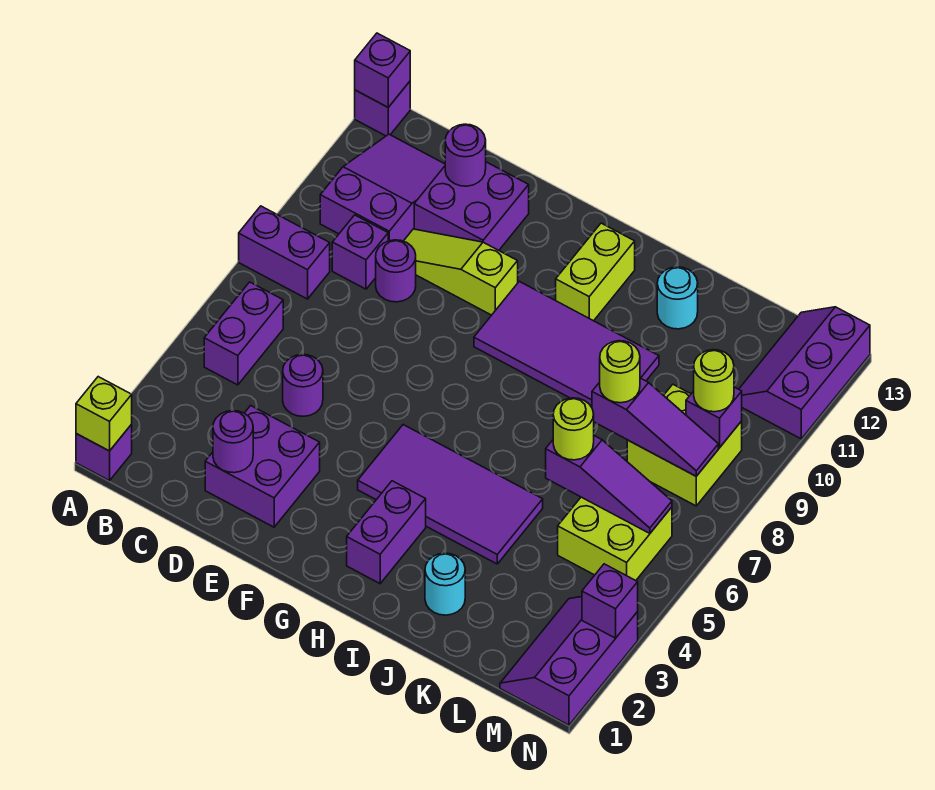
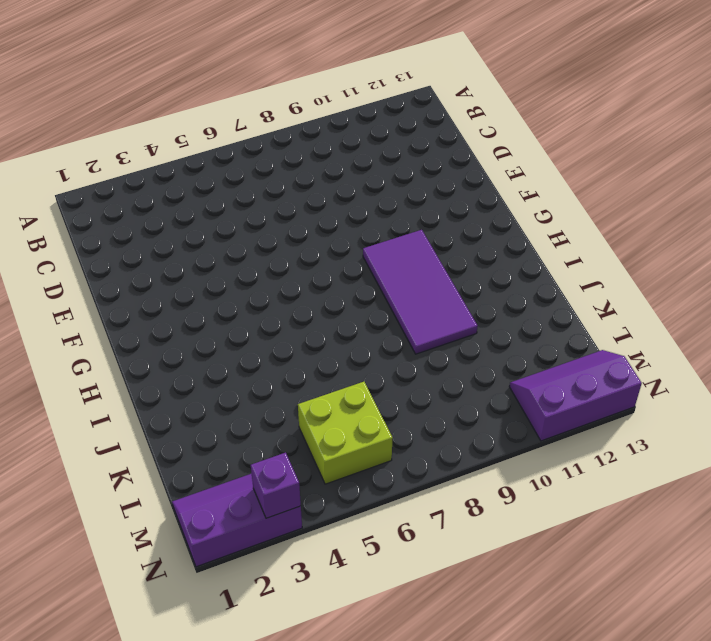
none -> purple brick A1 level 1
none -> purple brick A8:B8 level 1
none -> purple brick A13 level 1
none -> purple brick B5:B6 level 1

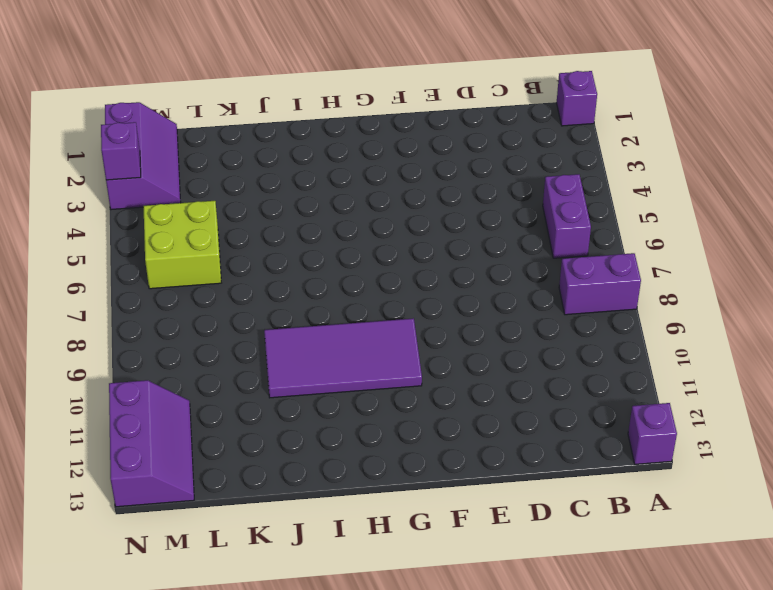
none -> purple slope B10:C12 level 1 top 10
none -> purple brick C9 level 1
none -> purple brick D2:E3 level 1
none -> purple round brick D5 level 1

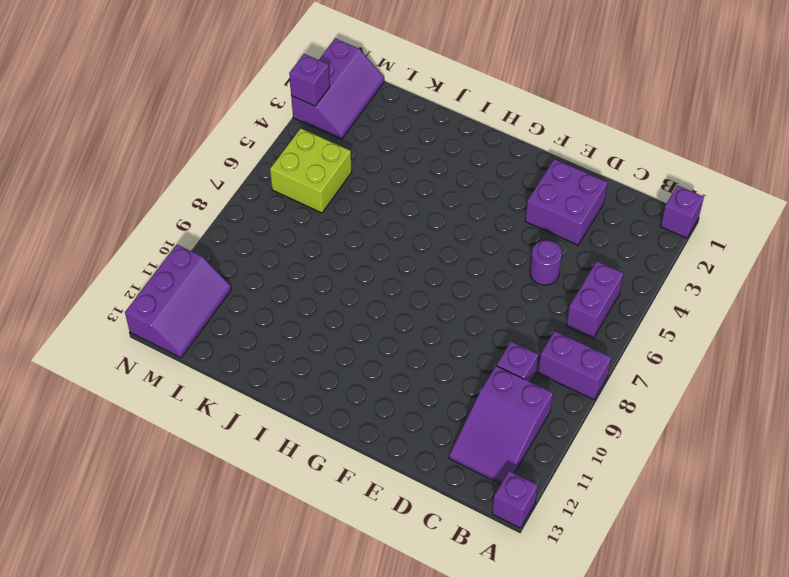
none -> purple round brick D9 level 1
none -> lime slope D10:F10 level 1 top F
none -> purple brick D11:E12 level 1
none -> purple tile G4:J5 level 1

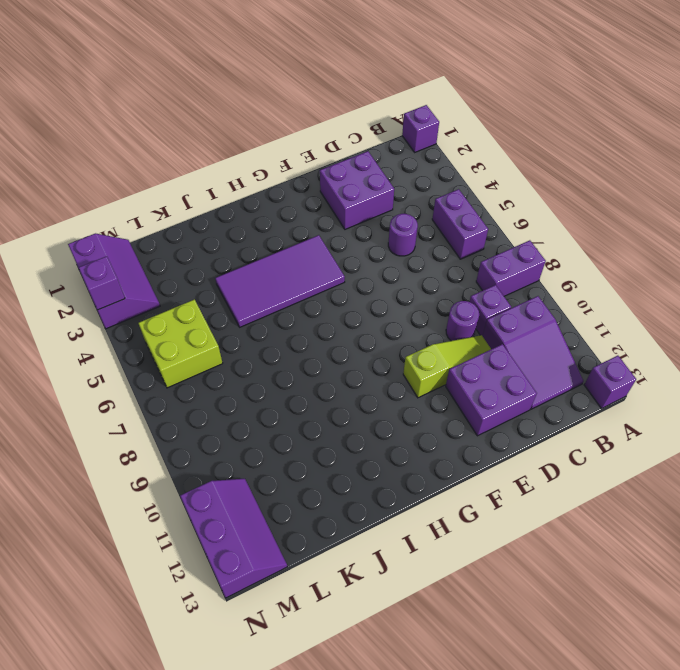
none -> purple tile G9:J10 level 1
none -> purple brick H2:H3 level 1
none -> lime brick H11:H12 level 1
none -> cyan round brick J2 level 1

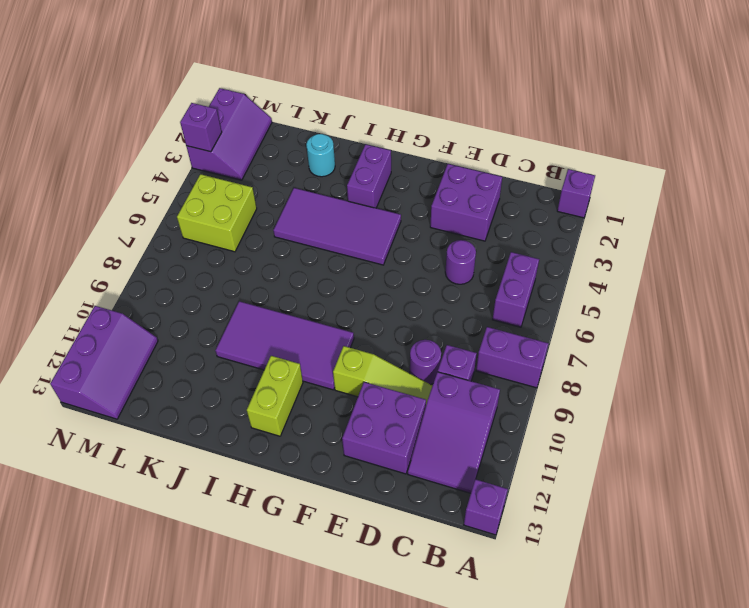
none -> cyan round brick J12 level 1
none -> lime brick L8:M9 level 1
none -> lime brick A1 level 2
none -> purple brick A13 level 2

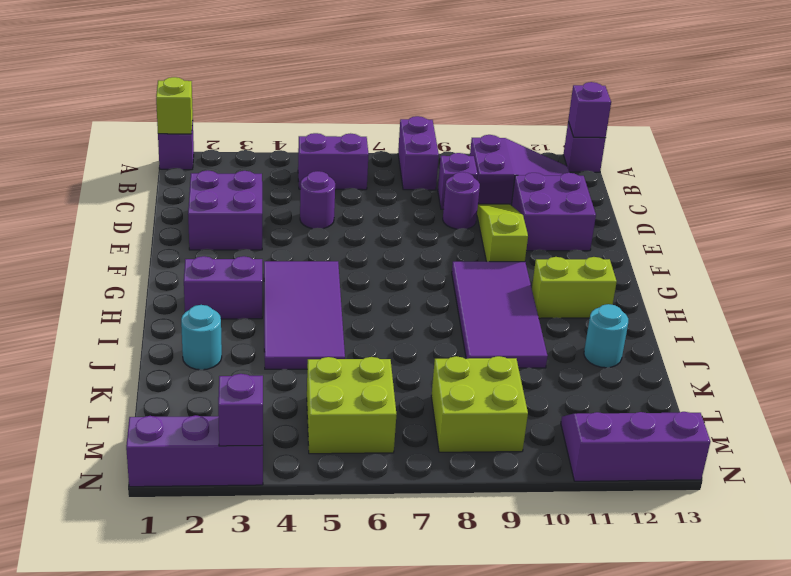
none -> purple round brick D2 level 2
none -> purple round brick D12 level 2
none -> purple slope K6:M6 level 2 top K
none -> purple slope K8:M8 level 2 top K

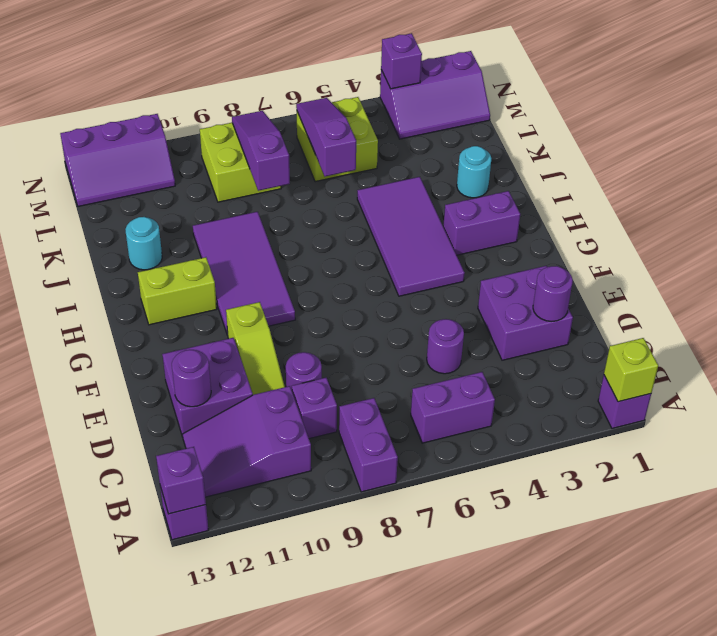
none -> purple brick M9 level 2
none -> lime round brick K6 level 3
none -> lime round brick K8 level 3
none -> lime round brick M9 level 3

